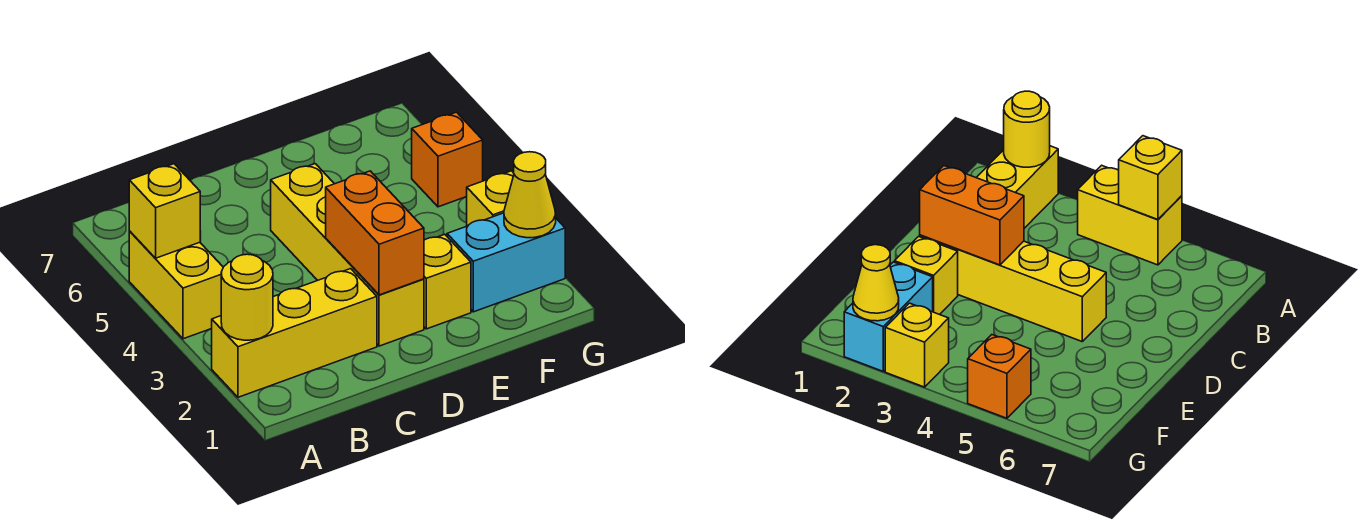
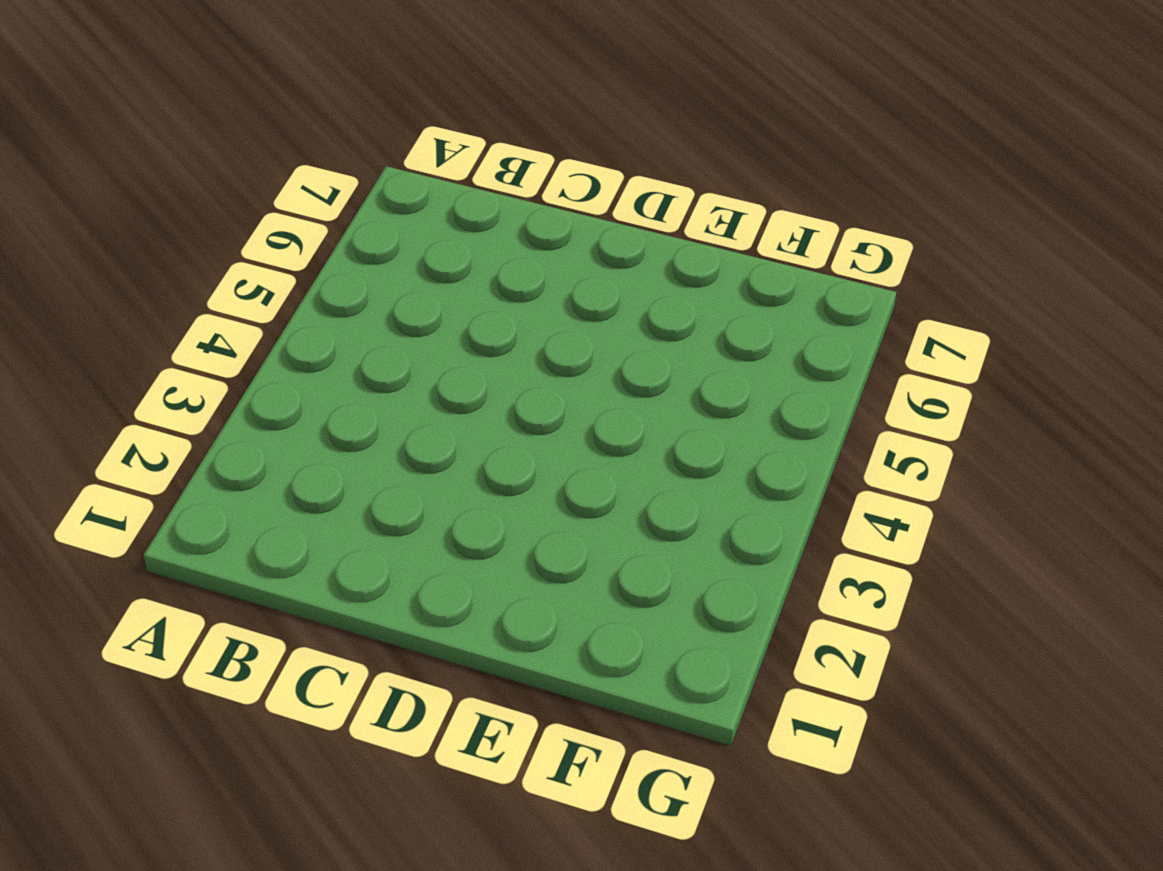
none -> yellow brick A2:C2 level 1
none -> yellow brick A4:A5 level 1

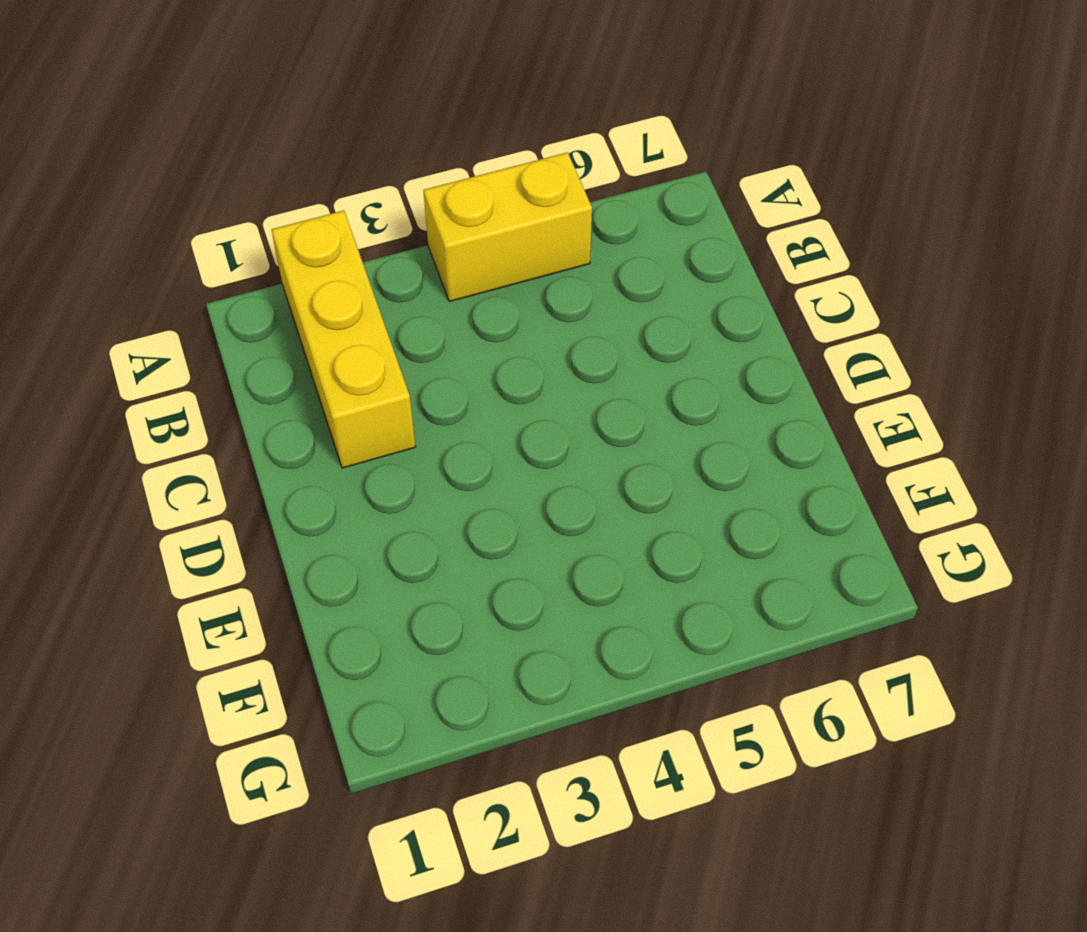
none -> yellow brick D2:D5 level 1
none -> yellow brick E2 level 1

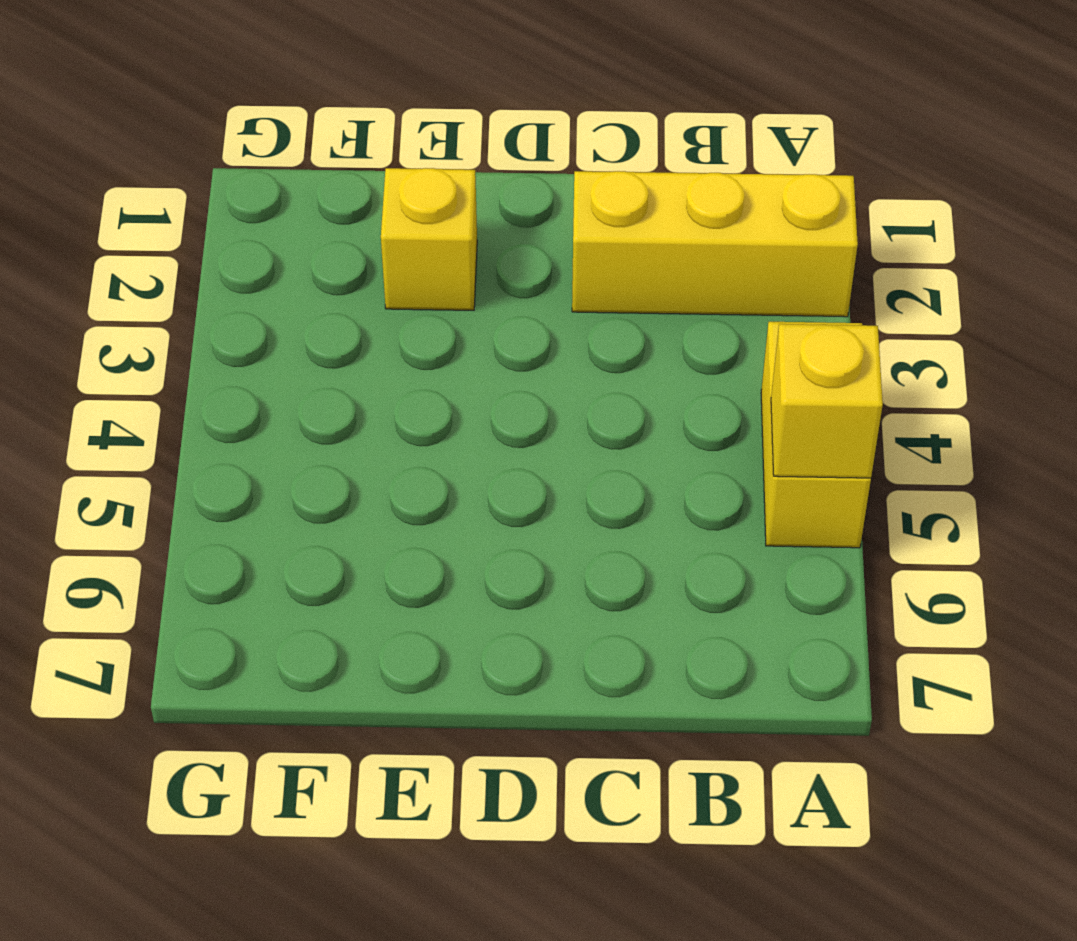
none -> yellow brick D2:D5 level 1
none -> cyan brick F2:G2 level 1

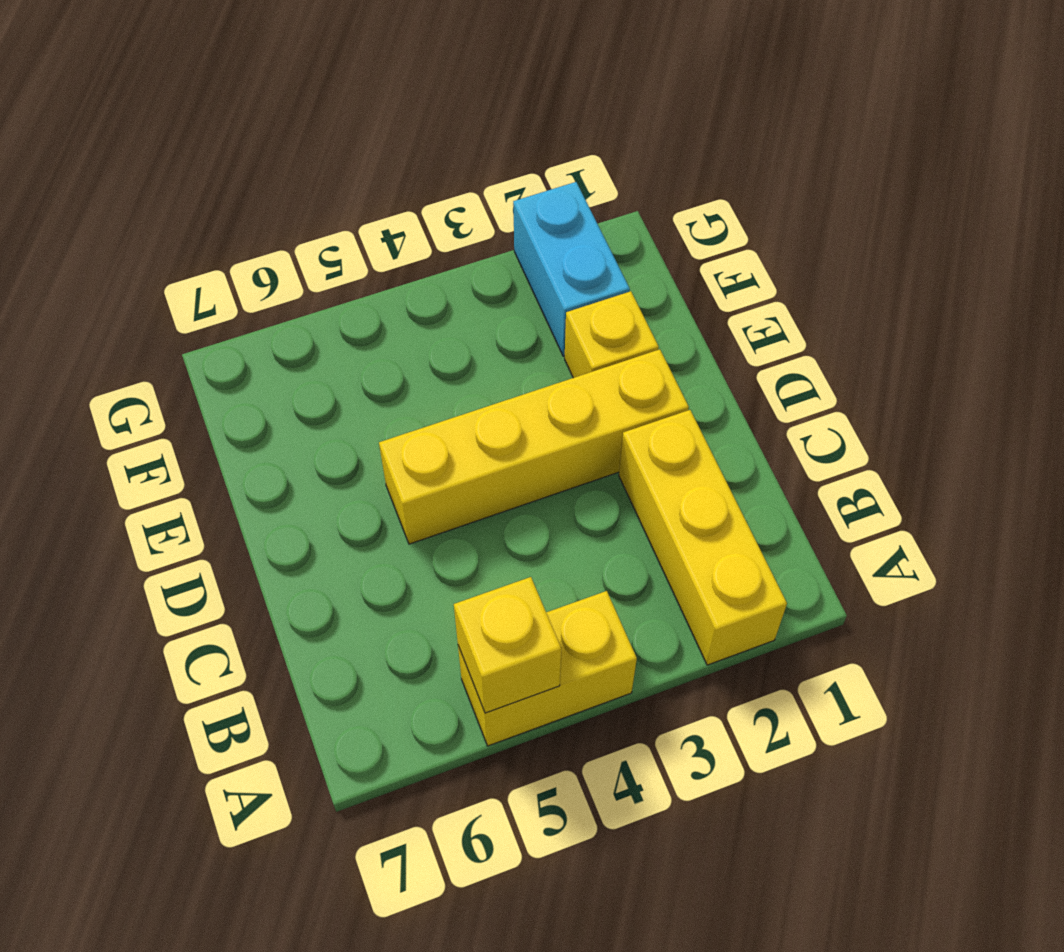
none -> yellow brick G3 level 1
none -> orange brick G5 level 1

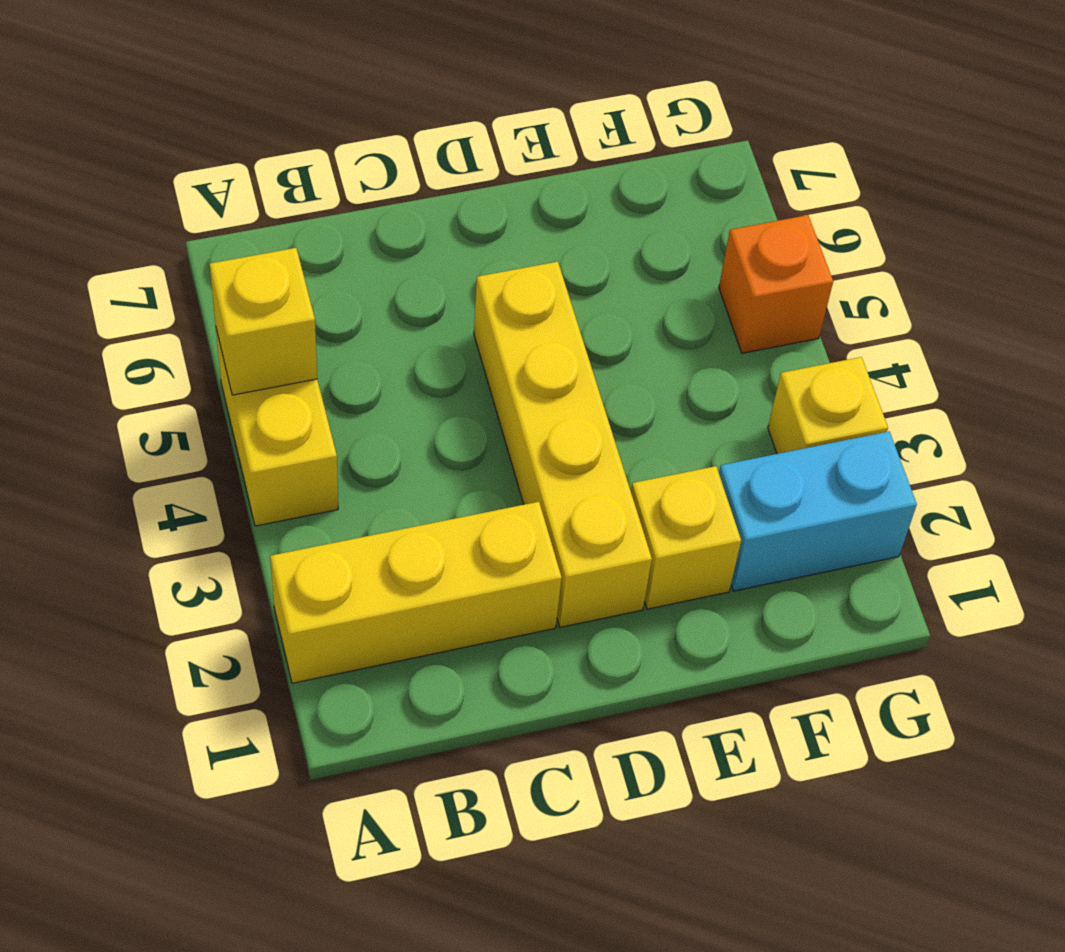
none -> yellow round brick A2 level 2
none -> orange brick D2:D3 level 2

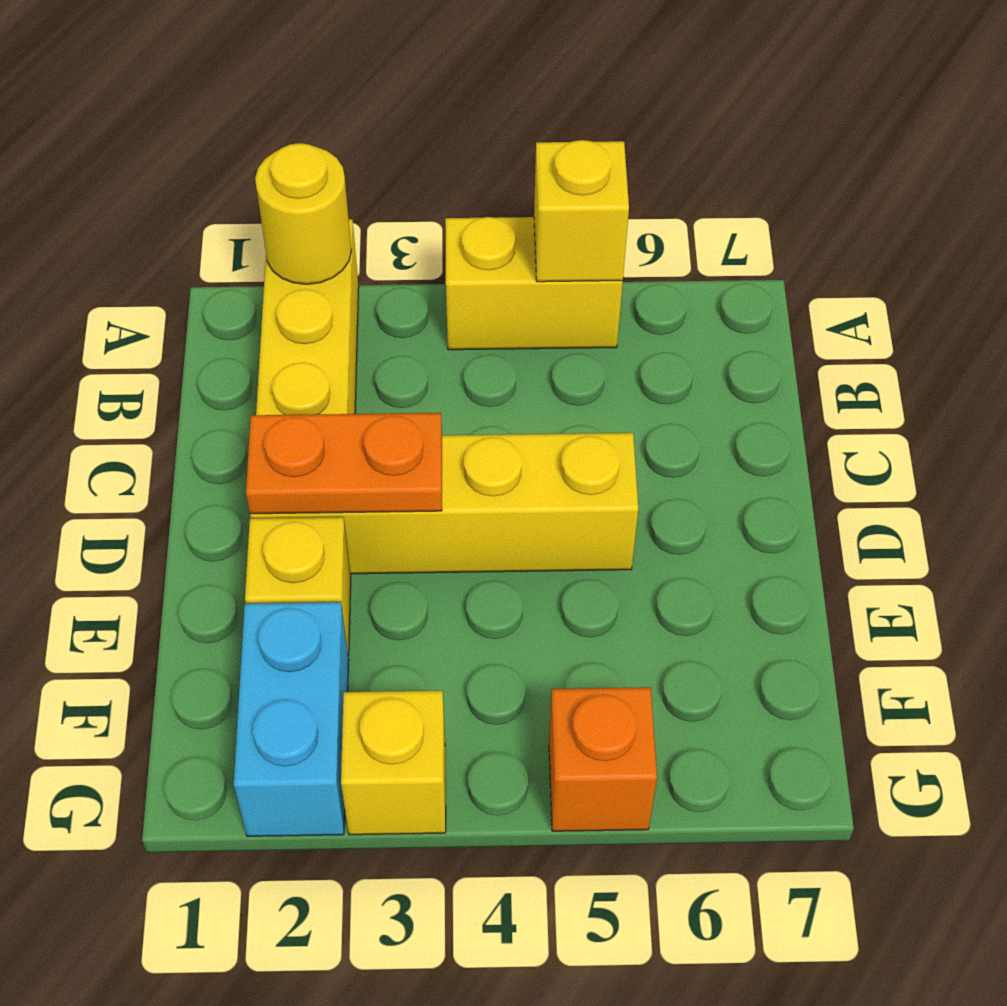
orange plate D2:D3 level 2 -> orange brick D2:D3 level 2
none -> yellow cone G2 level 2

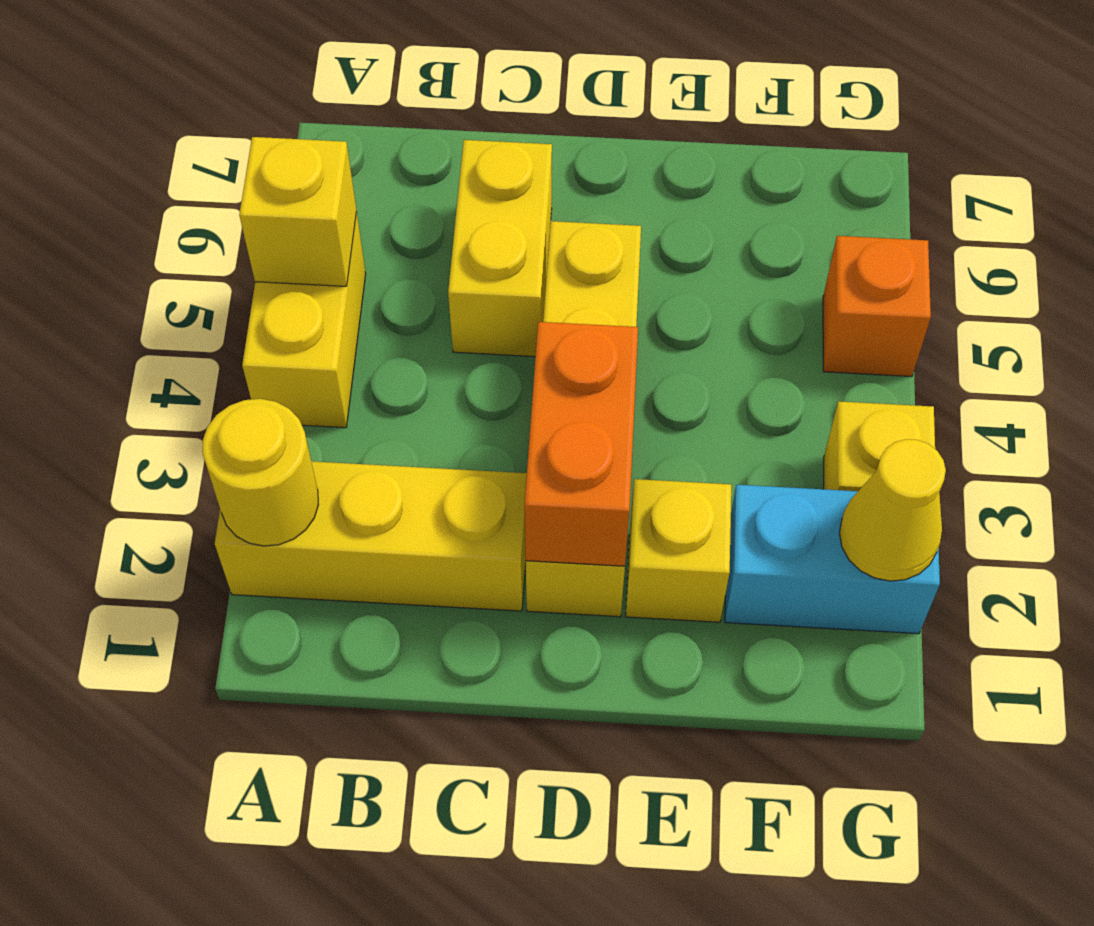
yellow brick C5:C6 level 1 -> none

